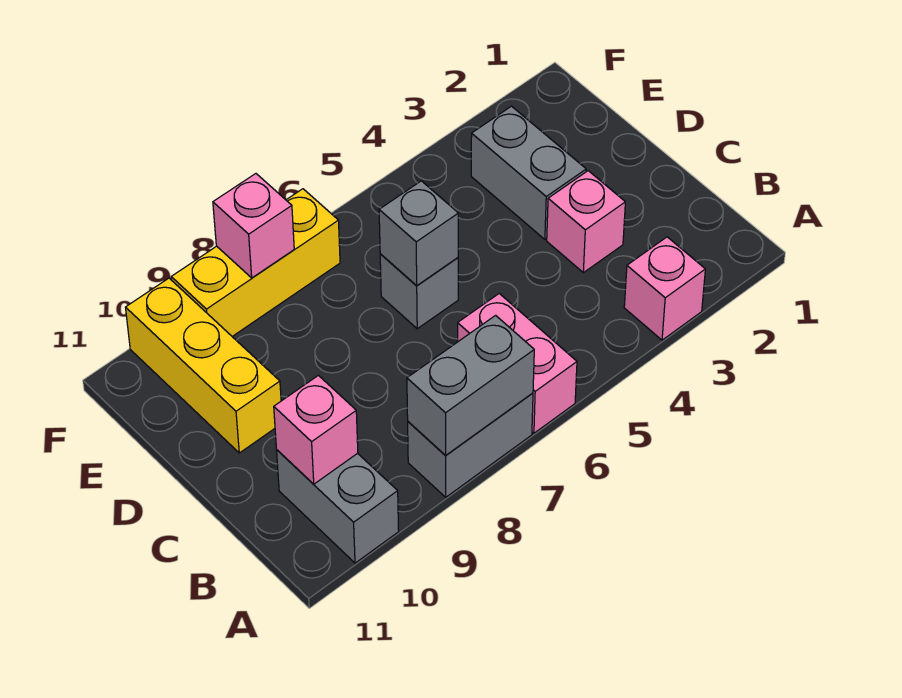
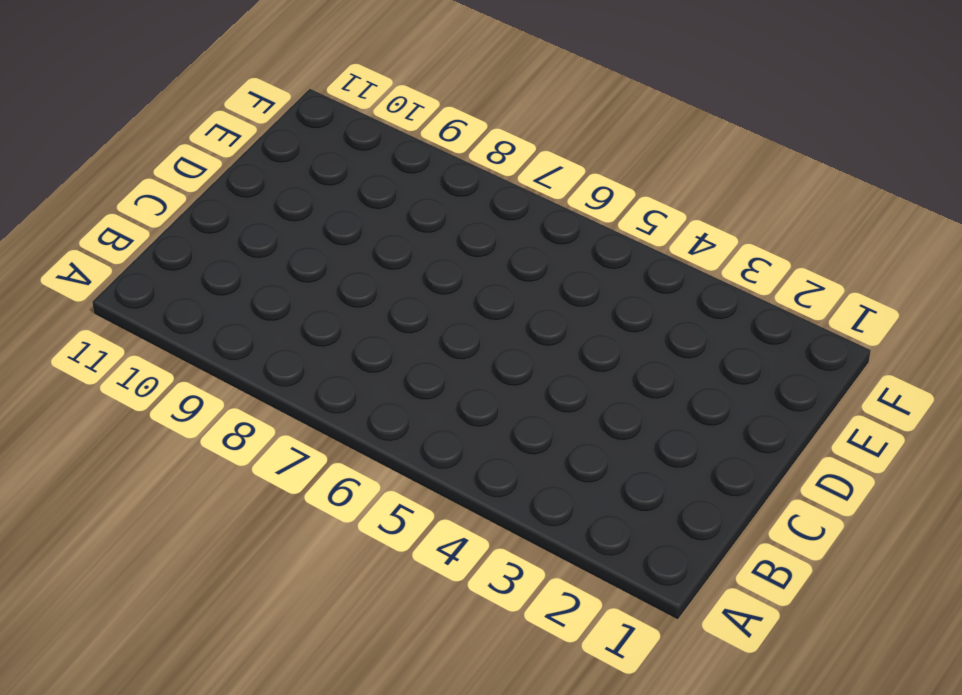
none -> pink brick A3 level 1
none -> pink brick A6:B6 level 1
none -> grey brick A7:A8 level 1

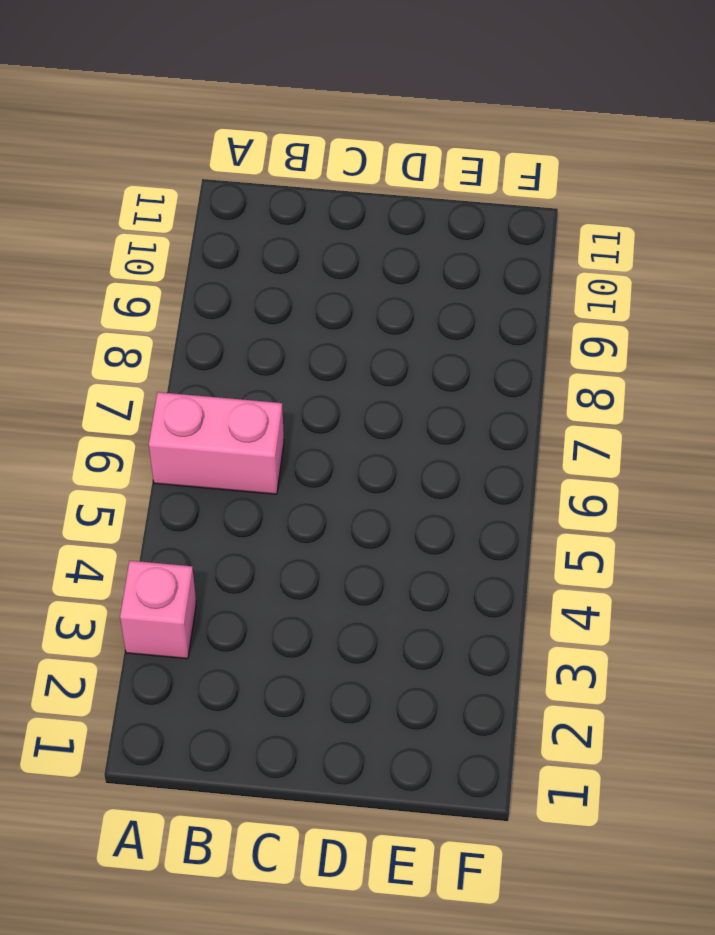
none -> grey brick A7:A8 level 1
none -> grey brick A10:B10 level 1
none -> pink brick C3 level 1

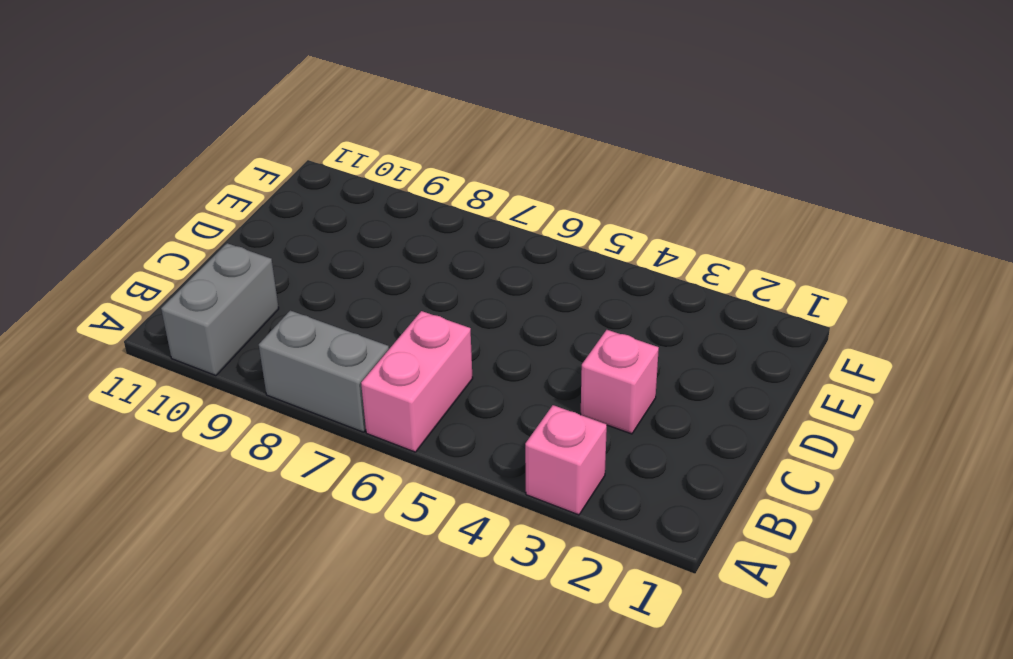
none -> grey brick D3:E3 level 1
none -> grey brick D6 level 1
none -> yellow brick D10:F10 level 1

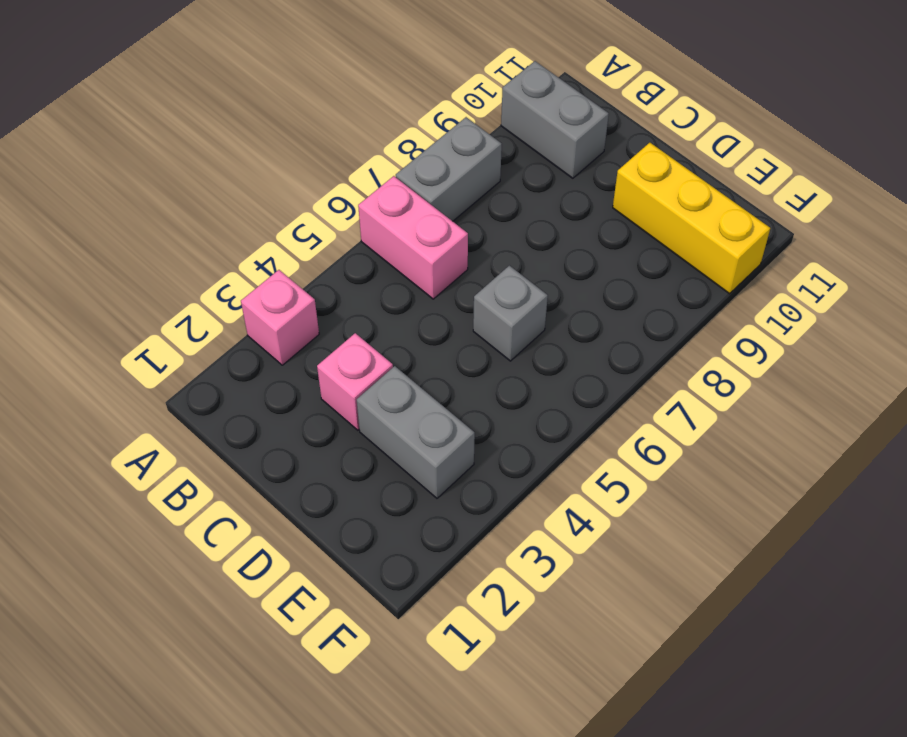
none -> yellow brick F7:F9 level 1
none -> grey brick A7:A8 level 2
none -> pink brick B10 level 2

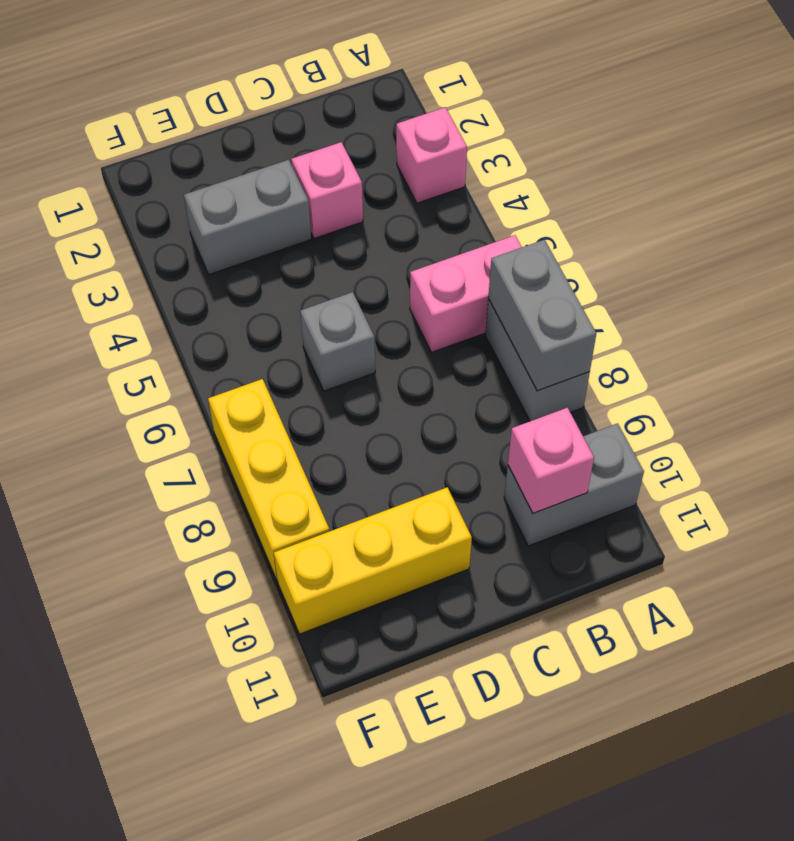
none -> grey brick D6 level 2
none -> pink brick F8 level 2

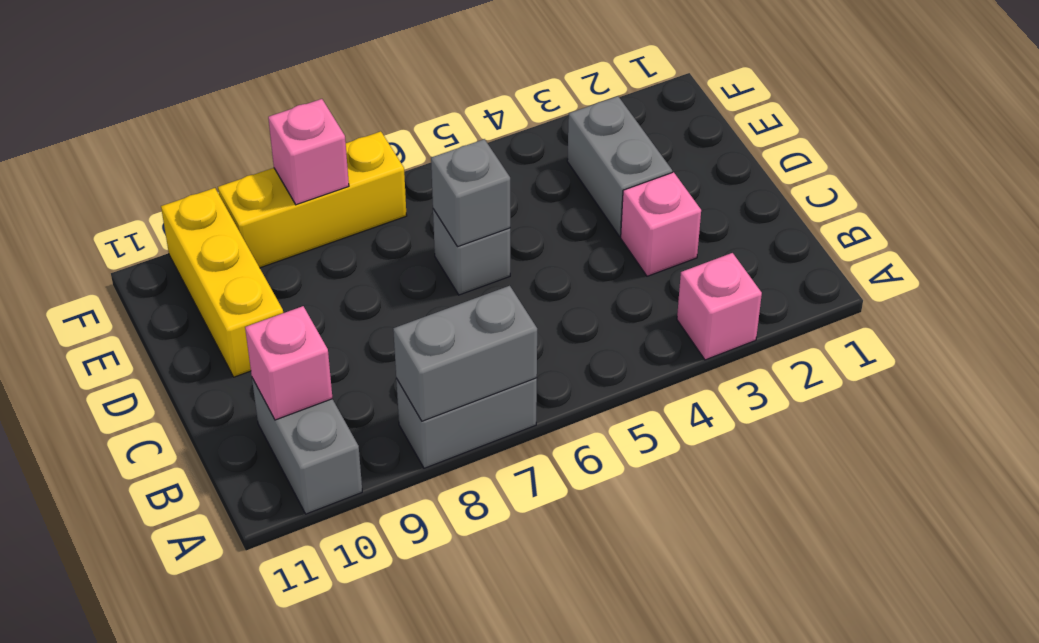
none -> pink brick A6:B6 level 1

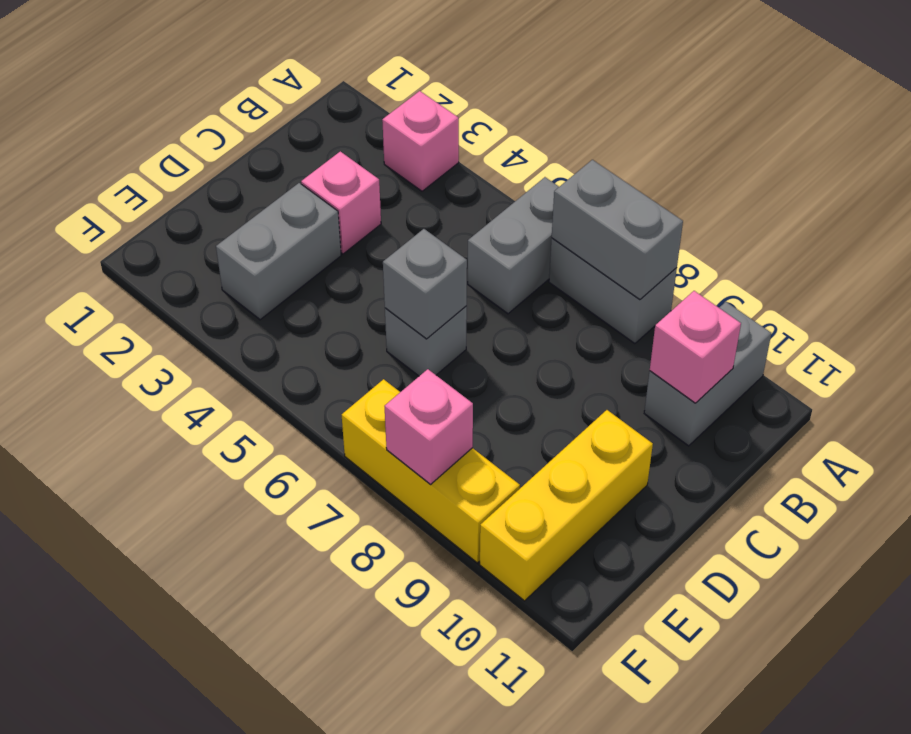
grey brick A6:B6 level 1 -> pink brick A6:B6 level 1

